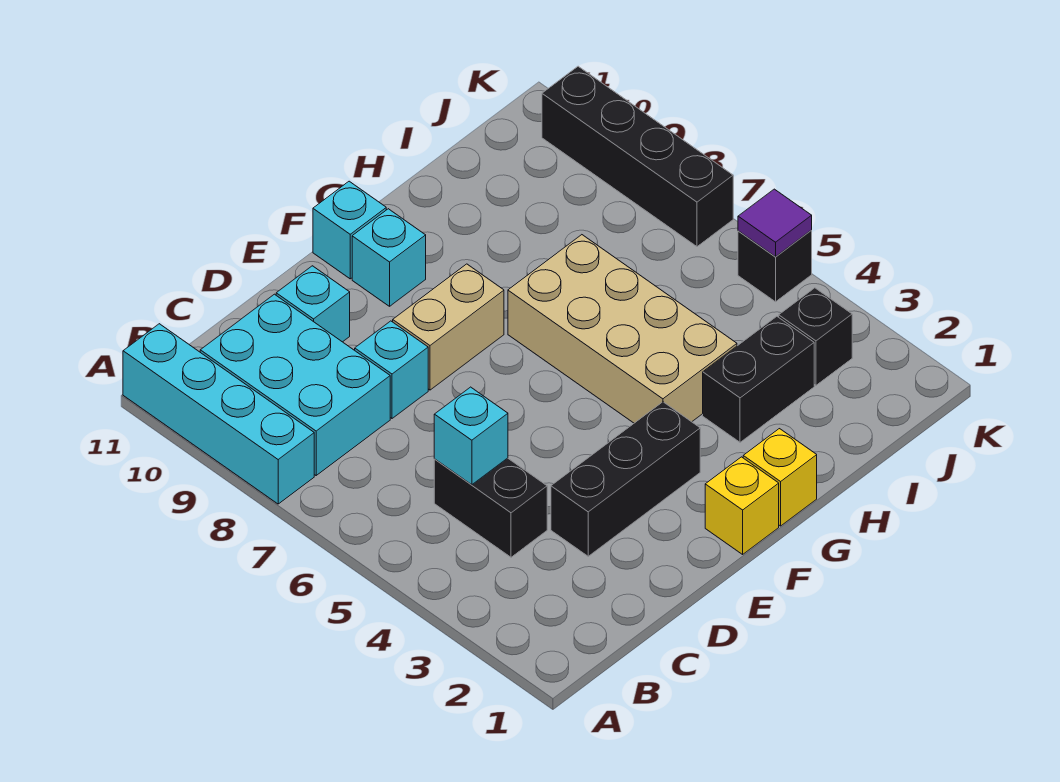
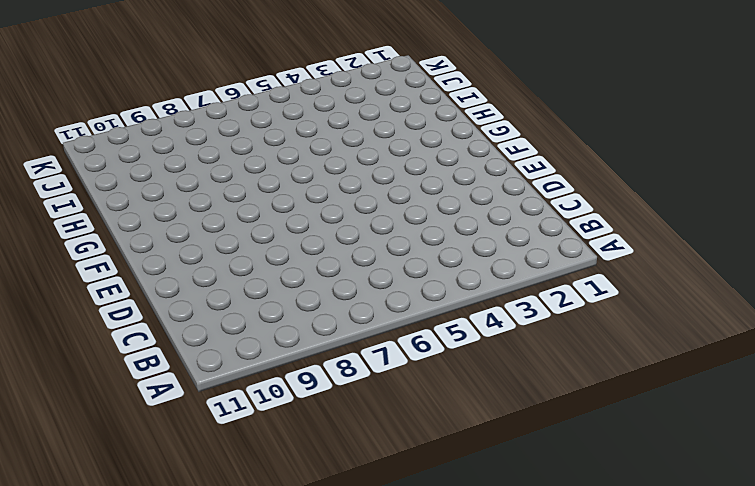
none -> cyan brick A8:A11 level 1
none -> cyan brick B8:C10 level 1
none -> black brick C4:C5 level 1

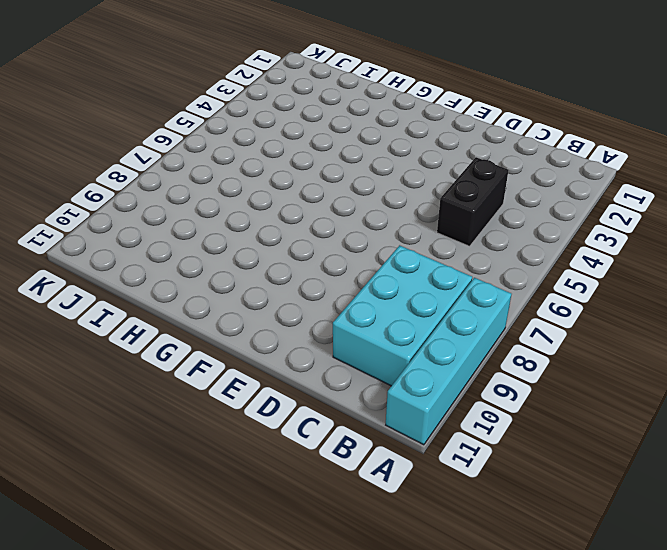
none -> black brick D3:F3 level 1
none -> cyan brick D8 level 1
none -> cyan brick D10 level 1

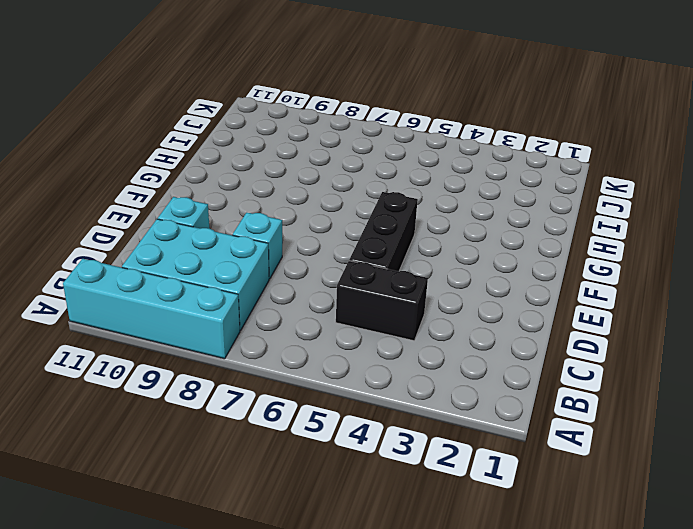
black brick D5:F5 level 1 -> black brick D3:F3 level 1
none -> tan brick E8:F8 level 1
none -> yellow brick F1 level 1
none -> cyan brick F10 level 1

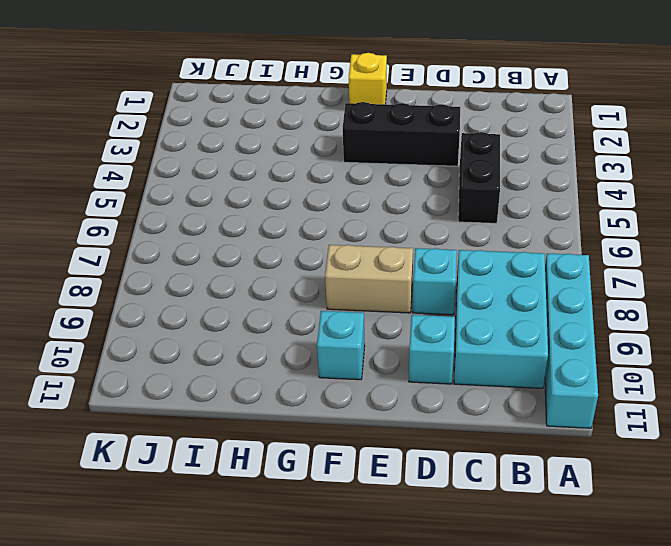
none -> cyan brick F11 level 1
none -> yellow brick G1 level 1
none -> tan brick G4:H7 level 1

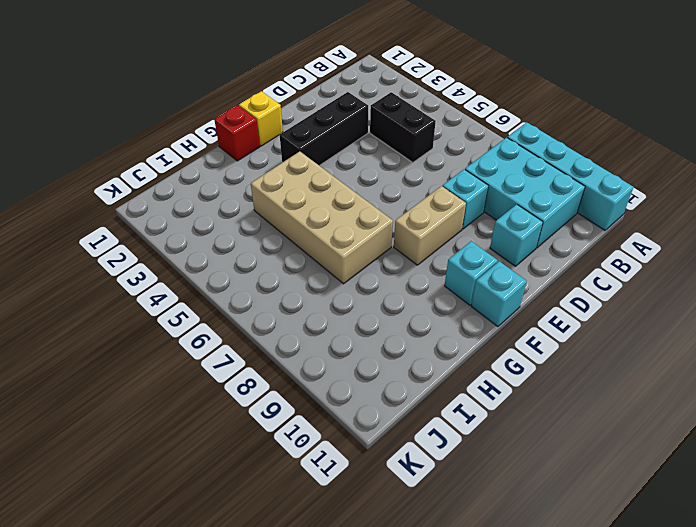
red brick G1 level 1 -> yellow brick G1 level 1
none -> black brick H3:I3 level 1
none -> black brick J3 level 1
none -> black brick K5 level 1

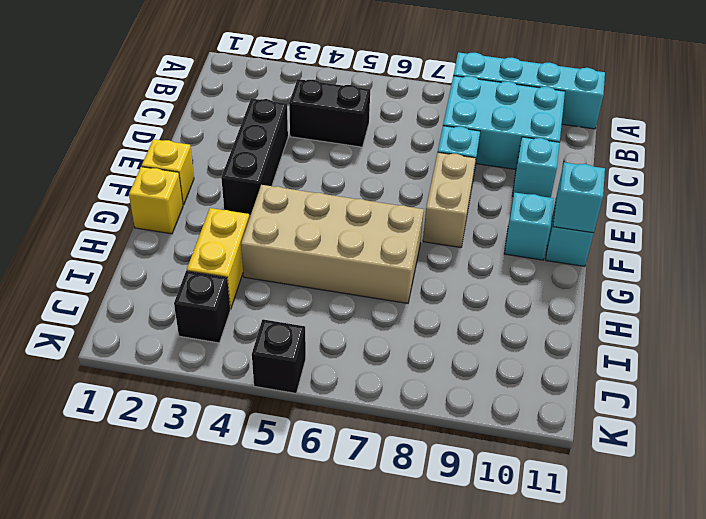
cyan brick F11 level 2 -> cyan brick C5 level 2
yellow brick H3:I3 level 1 -> black brick H3:I3 level 1
none -> black brick K7:K10 level 1
none -> purple tile K5 level 2

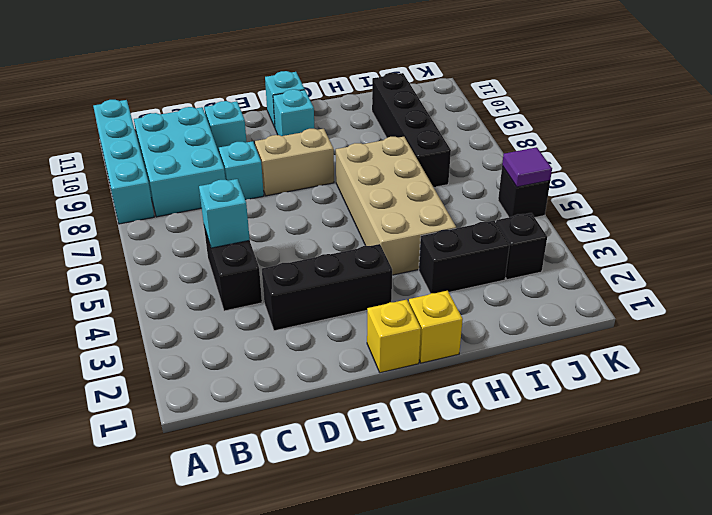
black brick I7:I10 level 1 -> black brick K7:K10 level 1

